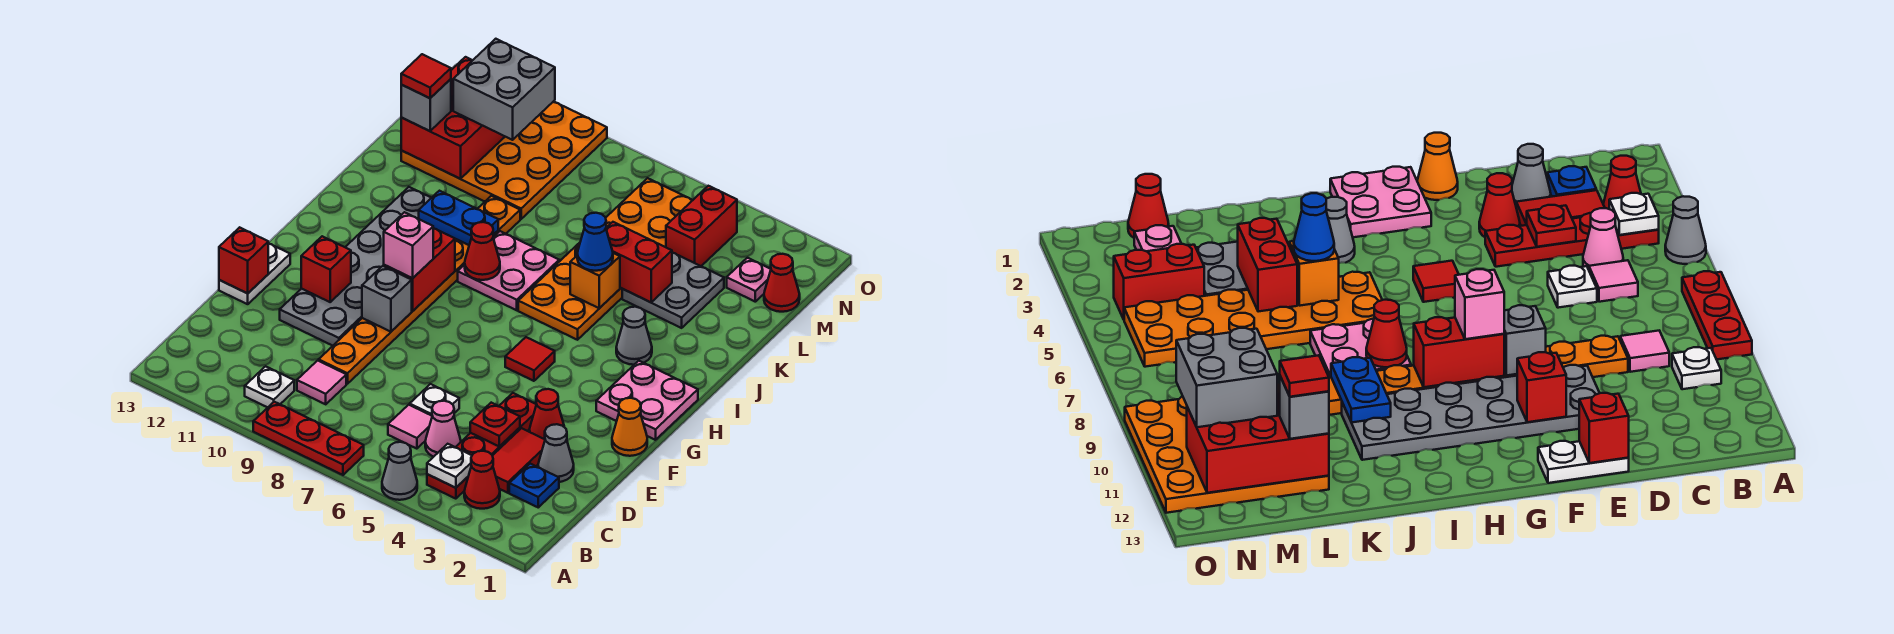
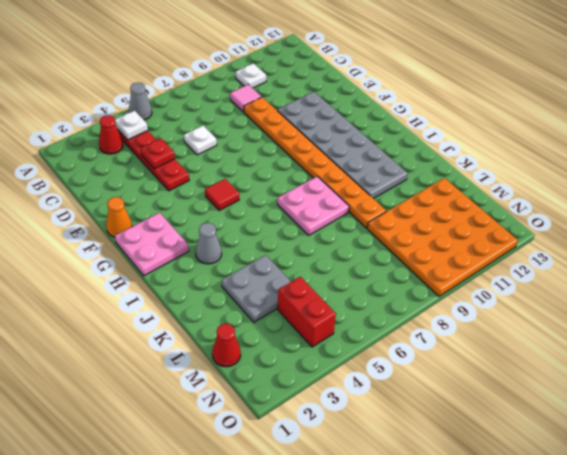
none -> red plate A7:A9 level 1
none -> blue plate C2 level 1
none -> red tile C3:D3 level 1
none -> pink cone C5 level 1

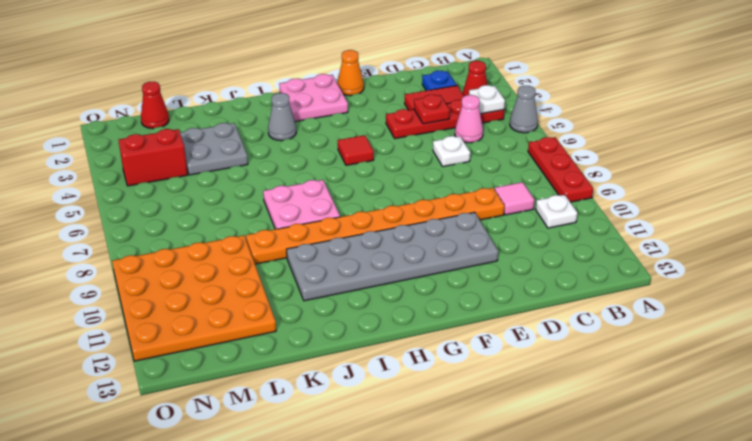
none -> pink tile C6 level 1
none -> grey cone D2 level 1
none -> red cone E3 level 1
none -> white plate E13:F13 level 1

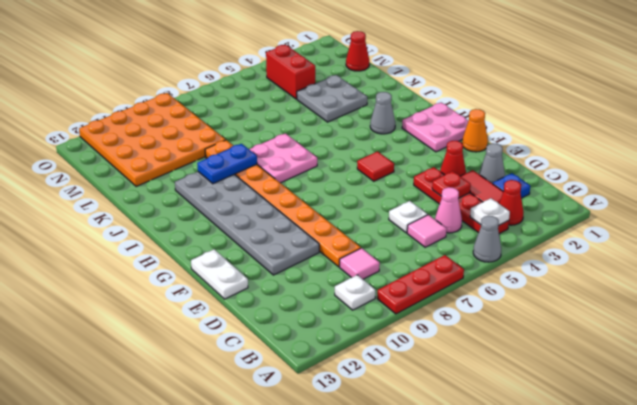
none -> orange plate I5:N6 level 1
none -> pink plate M2 level 1
none -> red brick E13 level 2
none -> grey brick F9 level 2

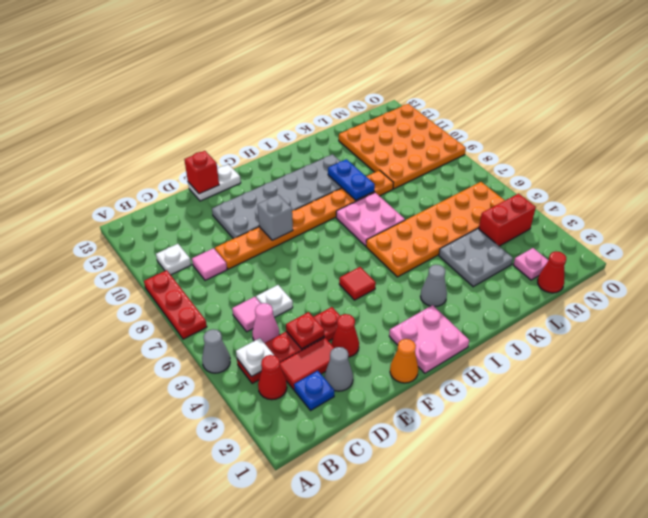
none -> red brick F11 level 2
none -> red brick G9:H9 level 2
none -> red cone I8 level 2
none -> orange brick J5 level 2

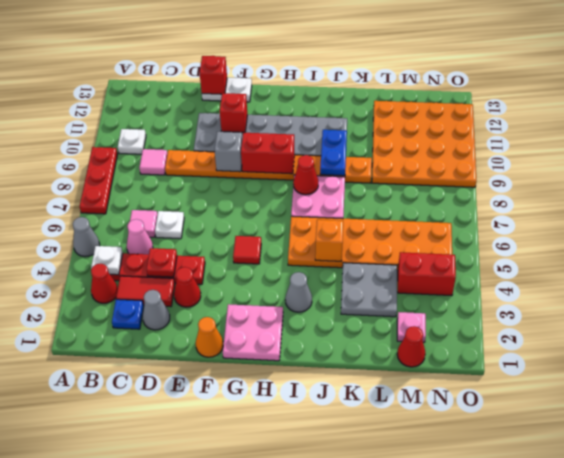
none -> red brick K4:K5 level 2
none -> red brick L11:N12 level 2
none -> pink brick G9 level 3
none -> blue cone J5 level 3

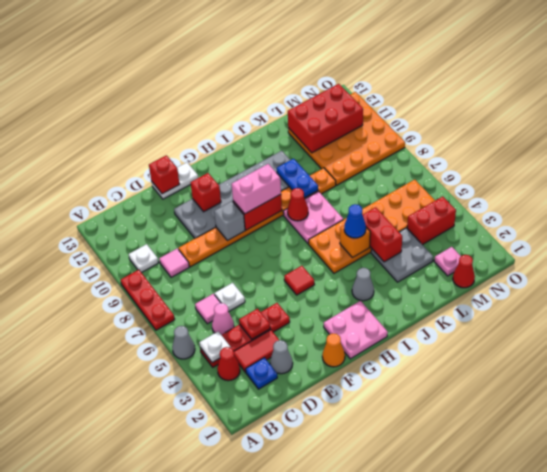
pink brick G9:H9 level 3 -> pink brick G9 level 3
none -> red cone E3 level 1
none -> grey brick L12 level 3
none -> grey brick M10:N11 level 3
none -> red tile L12 level 4

